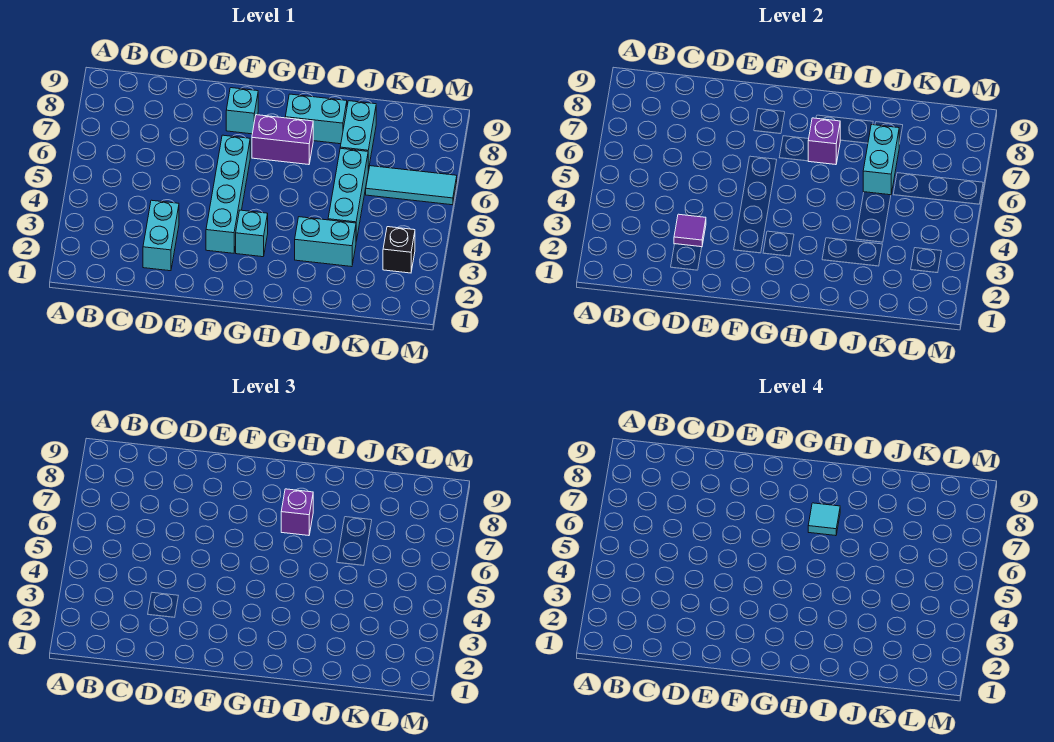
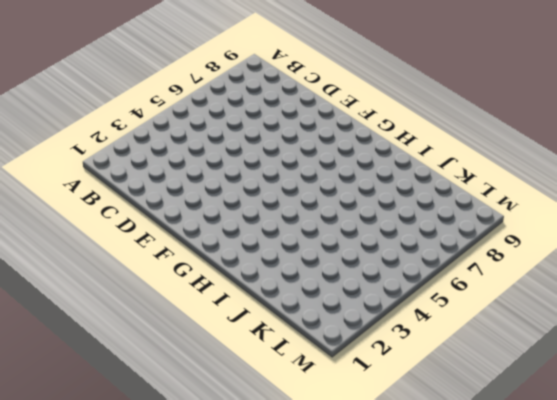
none -> cyan brick D2:D3 level 1
none -> cyan brick F3:F6 level 1
none -> cyan brick F8 level 1

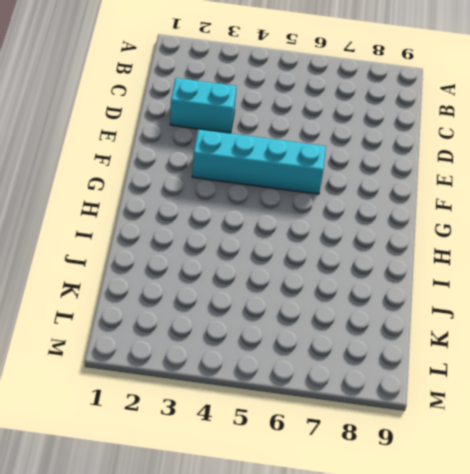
none -> cyan brick F8 level 1
none -> cyan brick G3 level 1
none -> purple brick G7:H7 level 1

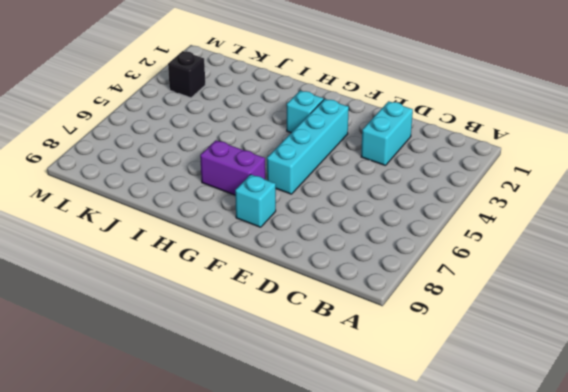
none -> cyan brick H8:I8 level 1
none -> cyan brick I3:J3 level 1
none -> cyan brick J4:J6 level 1

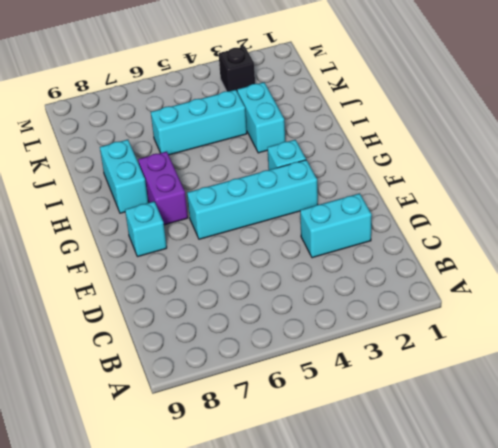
none -> cyan brick J7:J8 level 1
none -> cyan tile K6:M6 level 1
none -> purple tile D3 level 2

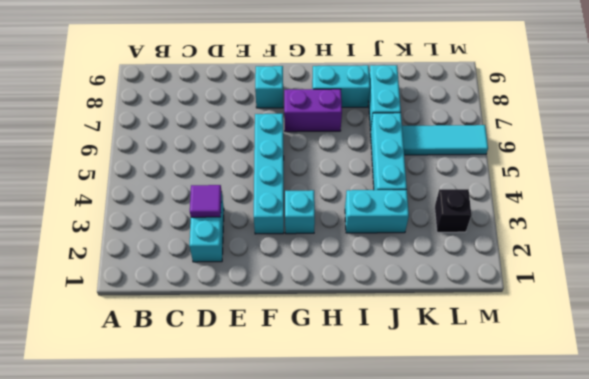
none -> purple brick H7 level 2
none -> cyan brick J6:J7 level 2
none -> purple brick H7 level 3

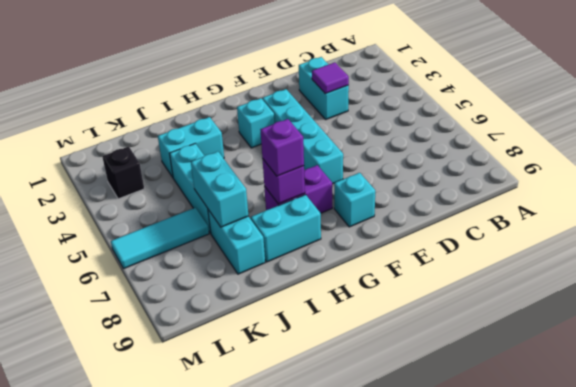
none -> cyan tile H7 level 4

